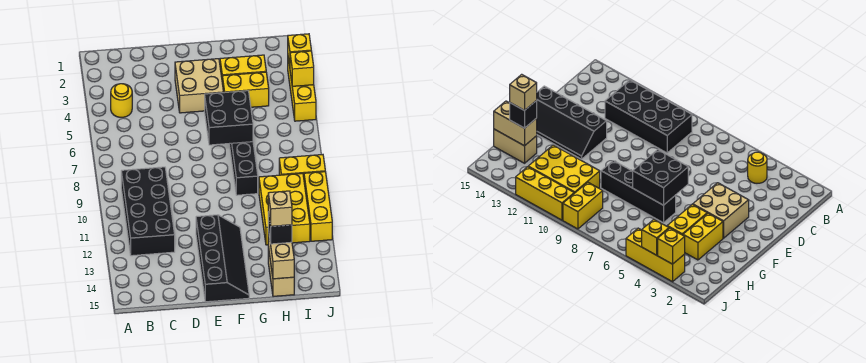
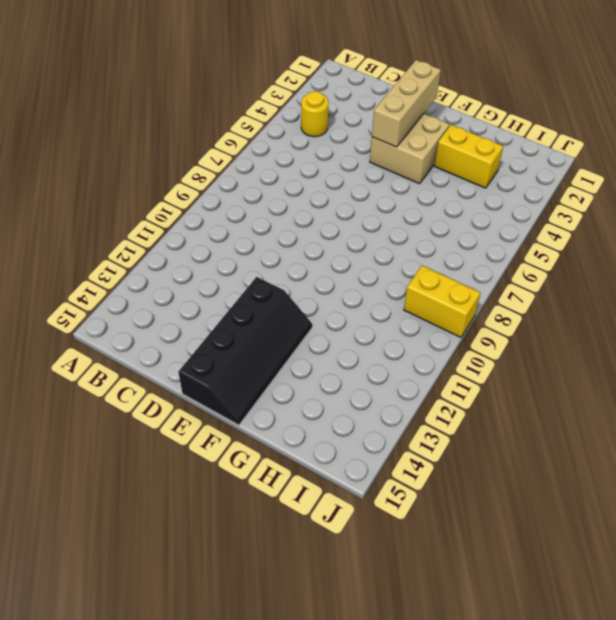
tan brick E2:E4 level 2 -> none
none -> black brick B9:C12 level 1
none -> yellow brick G4:H4 level 1
none -> black brick G6:G9 level 1

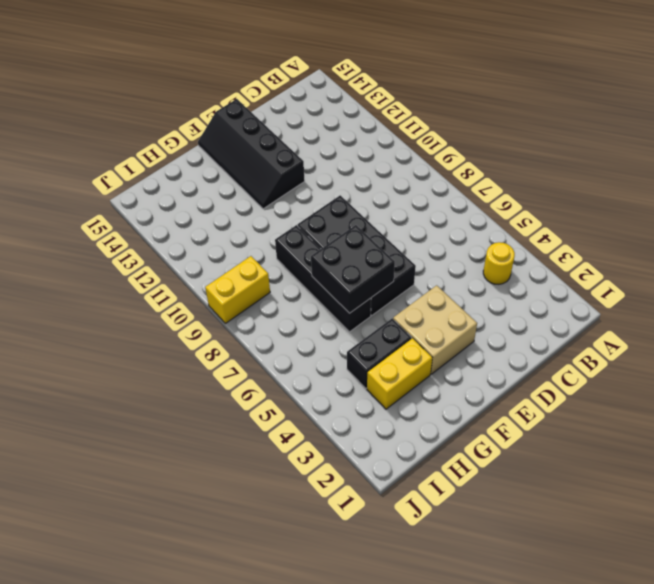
black brick E6:F9 level 1 -> black brick B9:C12 level 1
black brick G4:H4 level 1 -> yellow brick G4:H4 level 1
none -> yellow brick H10:I12 level 1
none -> tan brick H14:H15 level 1
none -> yellow brick J3:J5 level 1

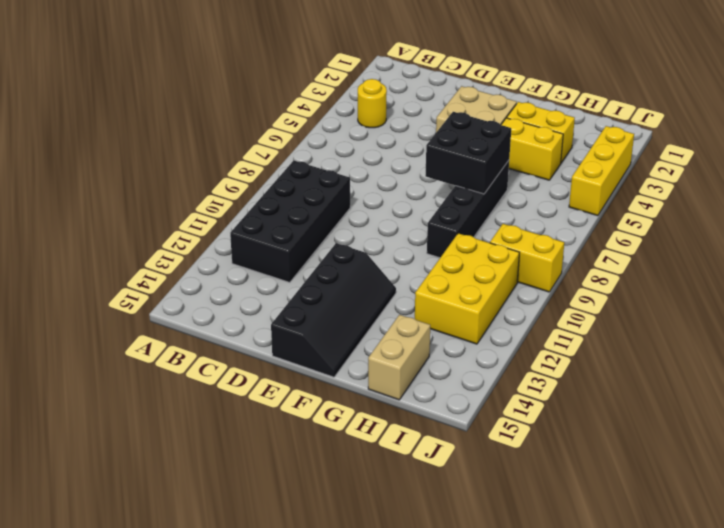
none -> yellow brick J10:J12 level 1
none -> tan brick H14:H15 level 2
none -> yellow brick J3 level 2

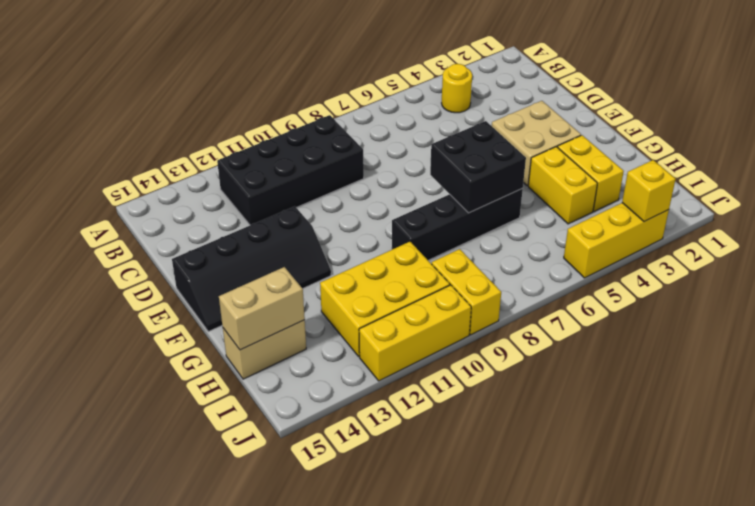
none -> yellow brick J4 level 2
none -> black brick H14 level 3
none -> tan brick H14 level 4

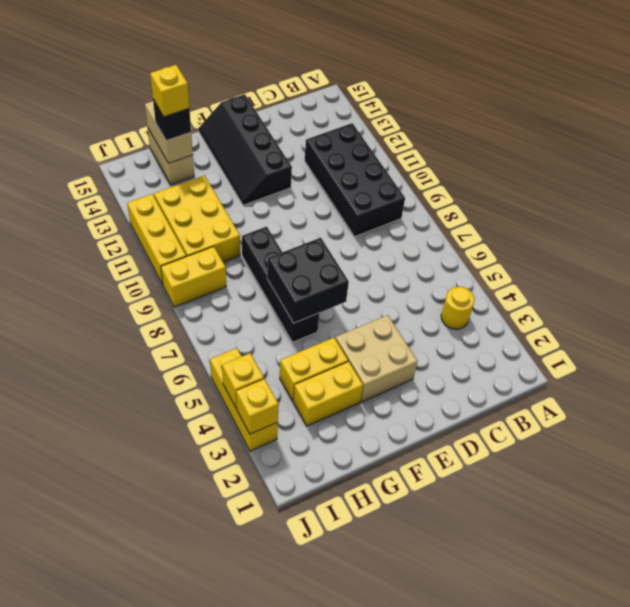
yellow brick H14 level 4 -> tan brick H14 level 4

